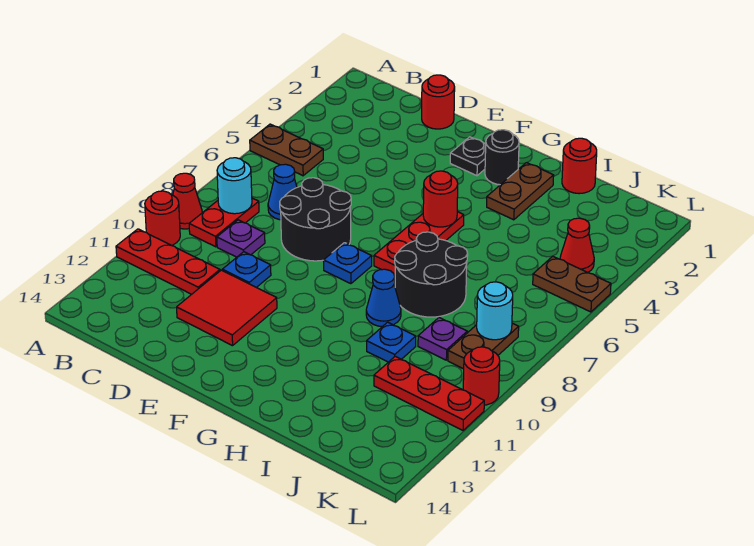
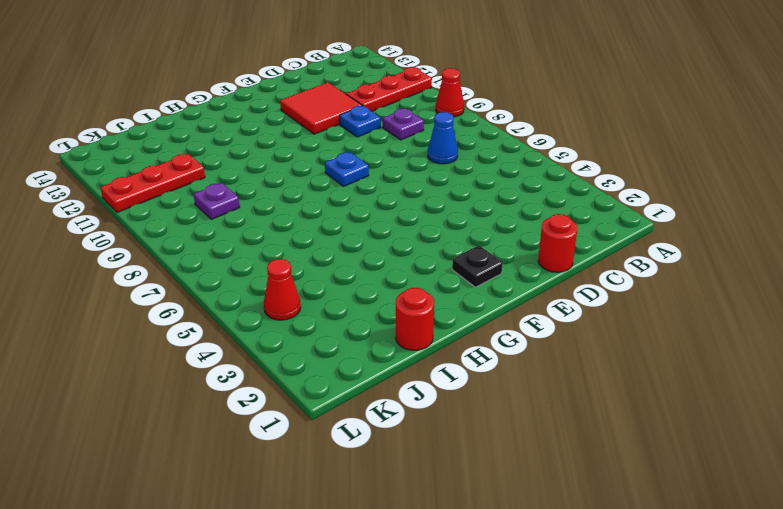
none -> brown plate A5:B5 level 1
none -> red round brick A10 level 1
none -> red plate B8:B9 level 1

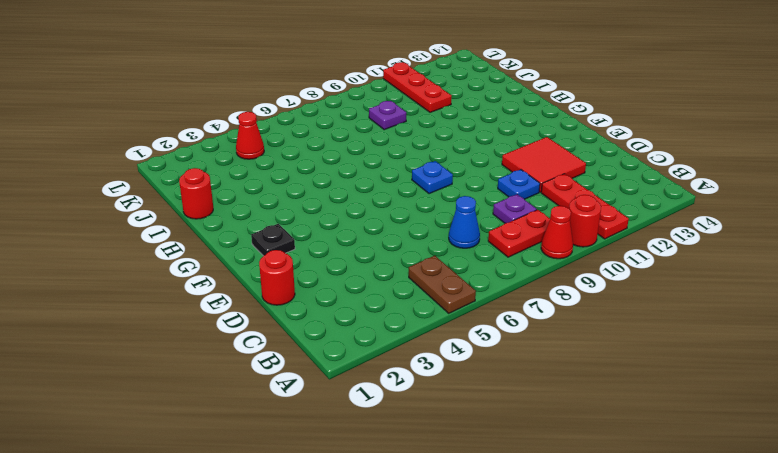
none -> black round brick D7:E8 level 1
none -> black round brick G2 level 1
none -> red plate G5:G7 level 1

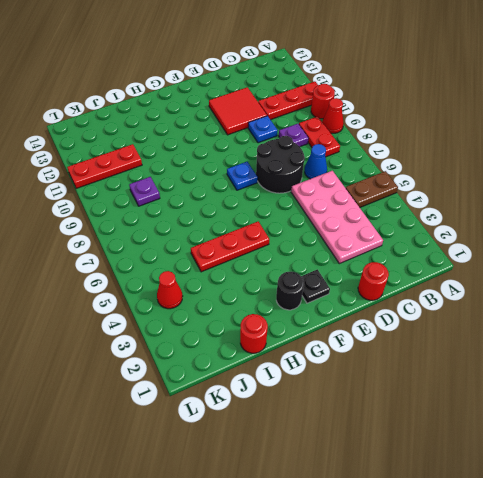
pink plate C3:D6 level 1 -> none
red plate G5:I5 level 1 -> red plate G5:G7 level 1
none -> brown plate H2:H3 level 1
none -> black round brick H7:I8 level 1
none -> blue cone H9 level 1

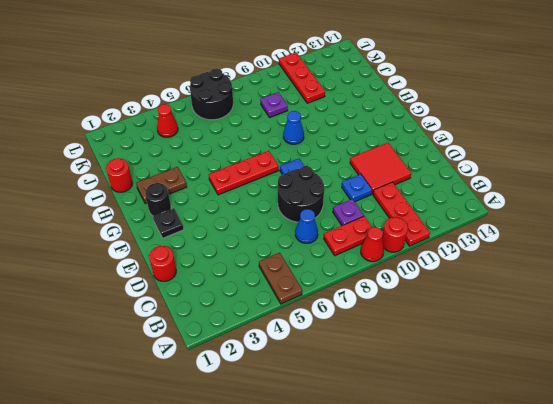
black round brick K6:L7 level 1 -> black round brick H7:I8 level 1
none -> blue plate I10 level 1
none -> brown plate K5:L5 level 1
none -> brown plate K8:K9 level 1

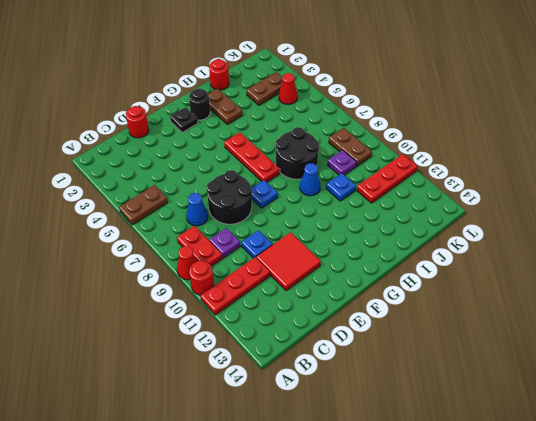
brown plate J3:K3 level 1 -> brown plate K5:L5 level 1
none -> red round brick L10 level 1
none -> cyan round brick B8 level 2
none -> red round brick G5 level 2

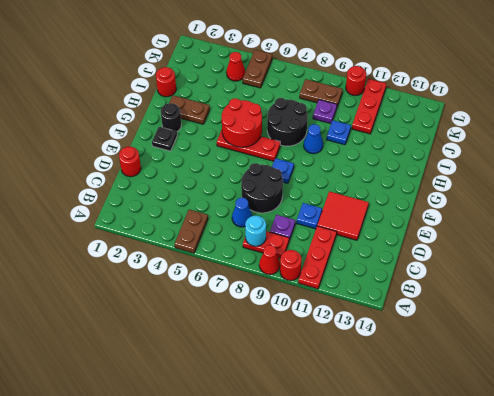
red round brick G5:H6 level 2 -> red round brick G5 level 2
none -> cyan round brick K8 level 2

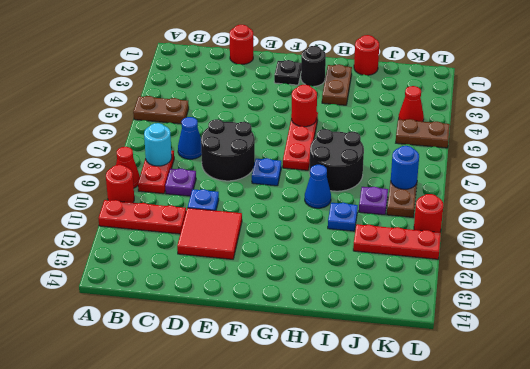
blue round brick K8 level 2 -> cyan round brick K8 level 2

